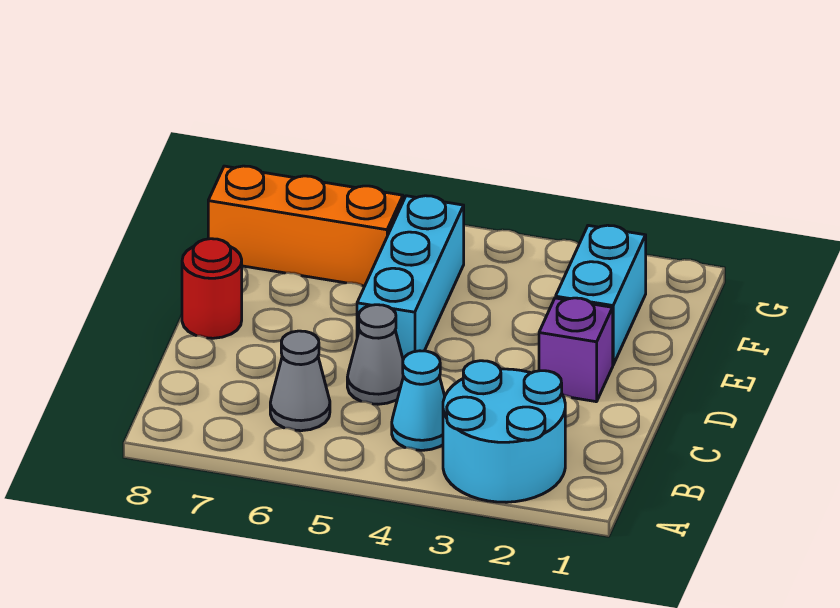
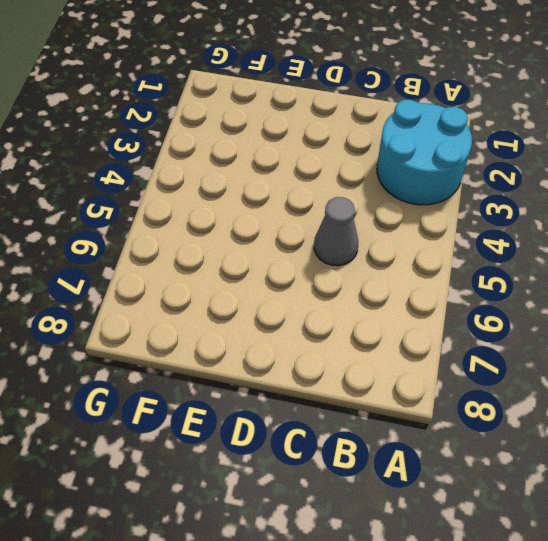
none -> cyan cone B4 level 1
none -> grey cone B6 level 1

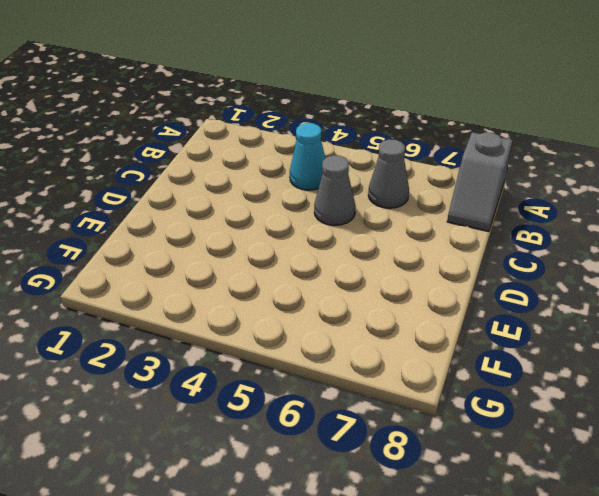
grey slope A8:B8 level 1 top A -> none
none -> cyan round brick A2:B3 level 1
none -> purple brick D2 level 1

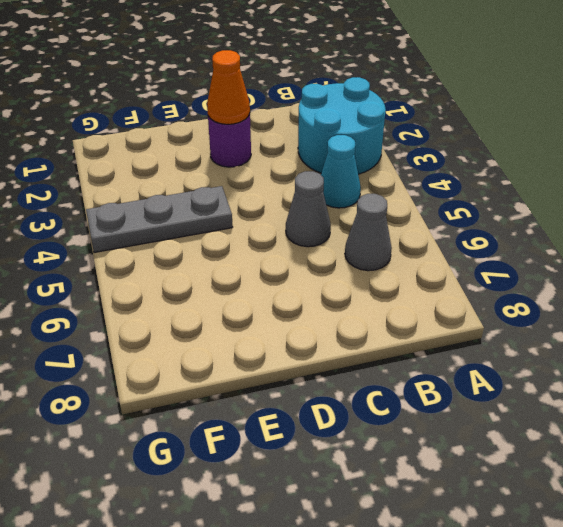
purple round brick D2 level 1 -> purple brick D2 level 1
orange cone D2 level 2 -> none
grey plate E4:G4 level 1 -> none
none -> cyan brick D5:F5 level 1
none -> red round brick D8 level 1

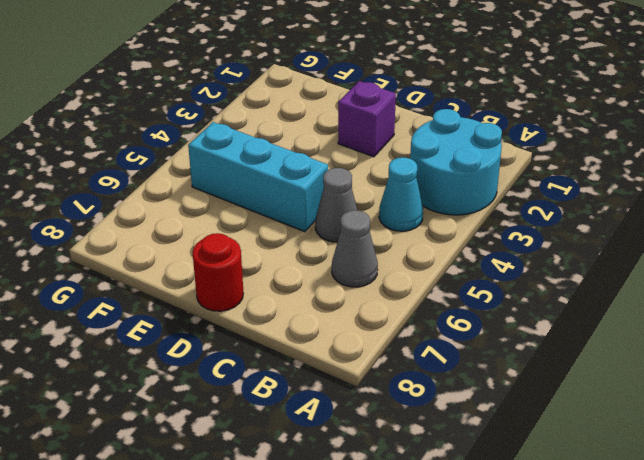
none -> cyan brick E2:F2 level 1
none -> orange brick F6:F8 level 1

